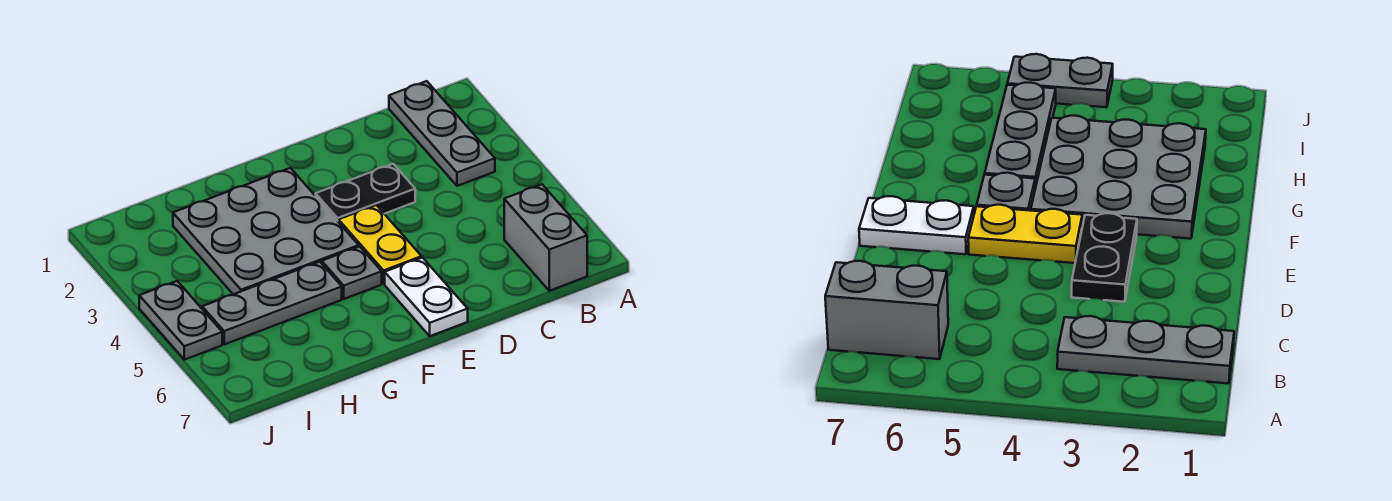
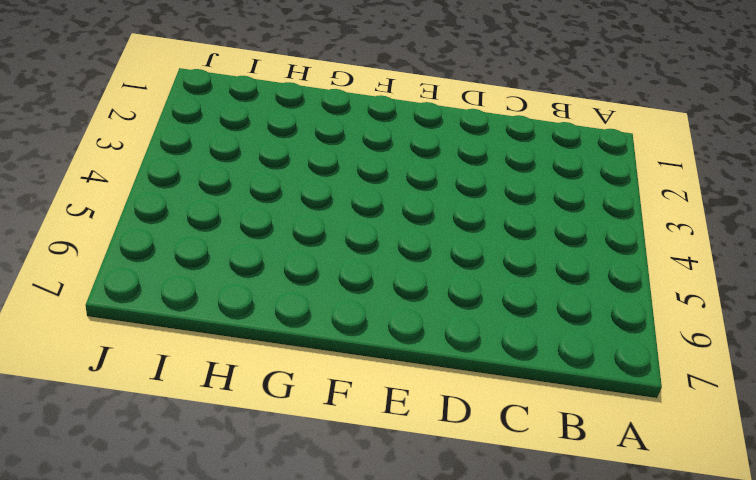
none -> grey plate B1:B3 level 1
none -> grey brick B6:B7 level 1

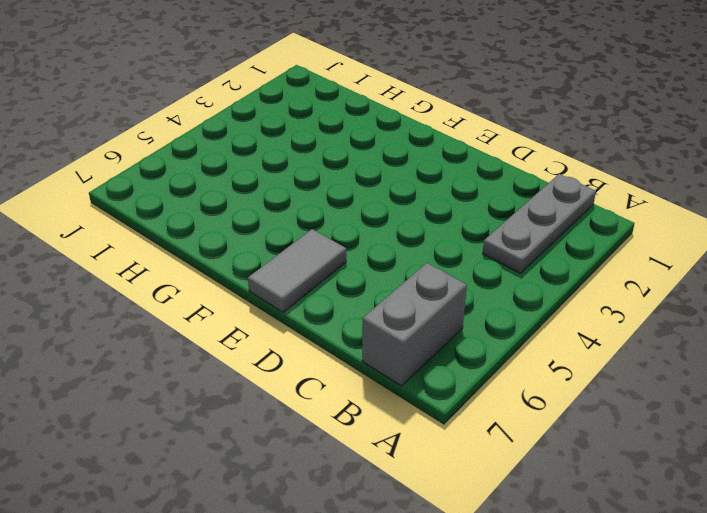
grey tile E6:E7 level 1 -> white plate E6:E7 level 1
none -> black plate D3:E3 level 1
none -> yellow plate E4:E5 level 1

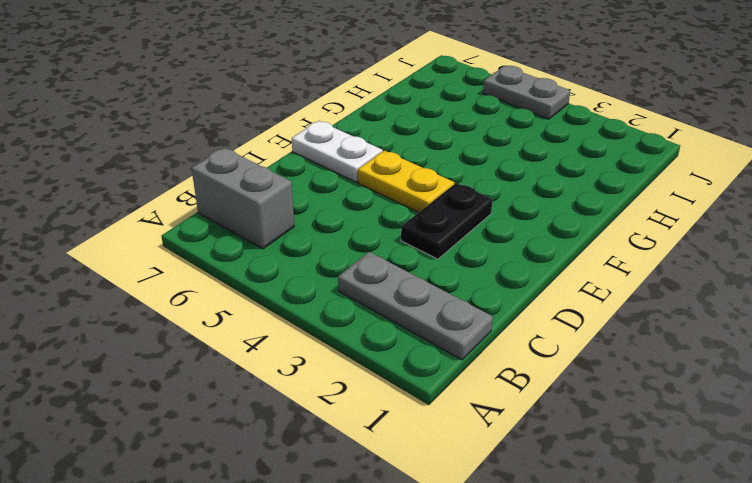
none -> grey plate F2:H4 level 1
none -> grey plate F5 level 1

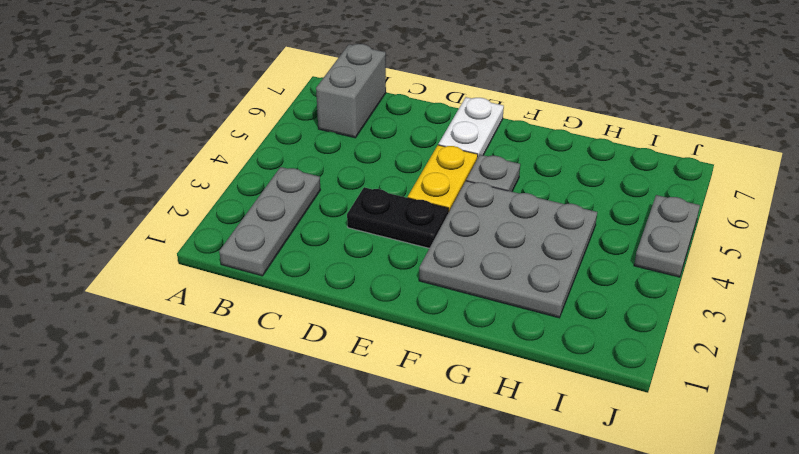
none -> grey plate G5:I5 level 1

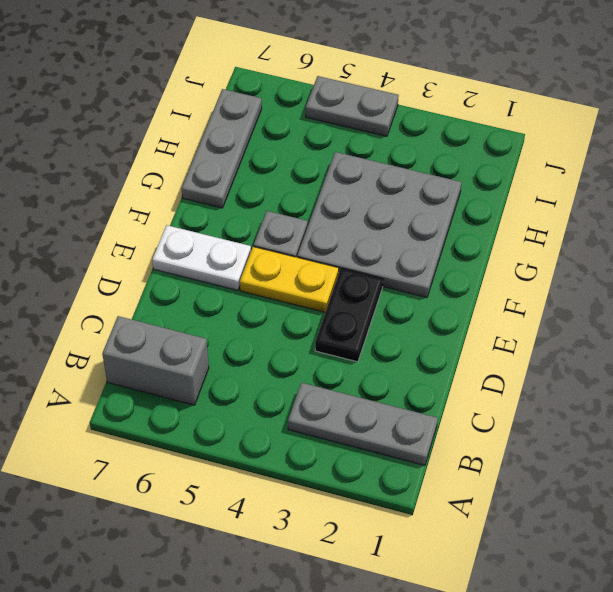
grey plate G7:I7 level 1 -> grey plate G5:I5 level 1

